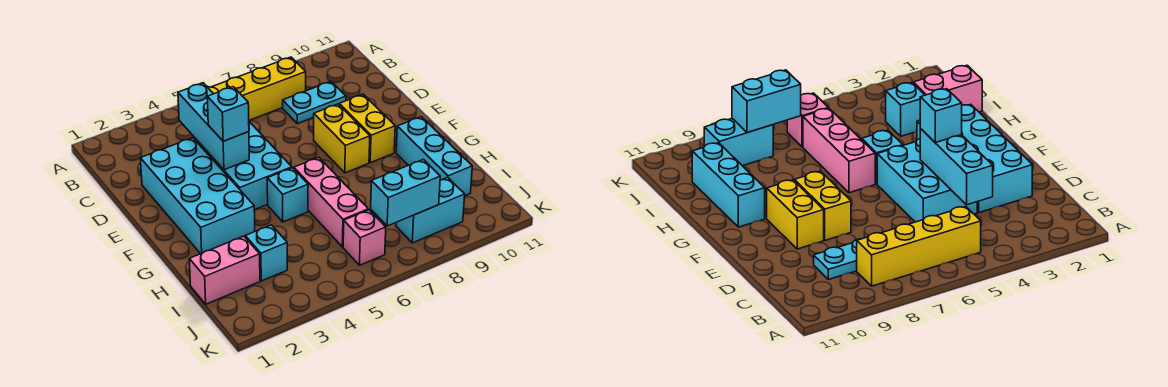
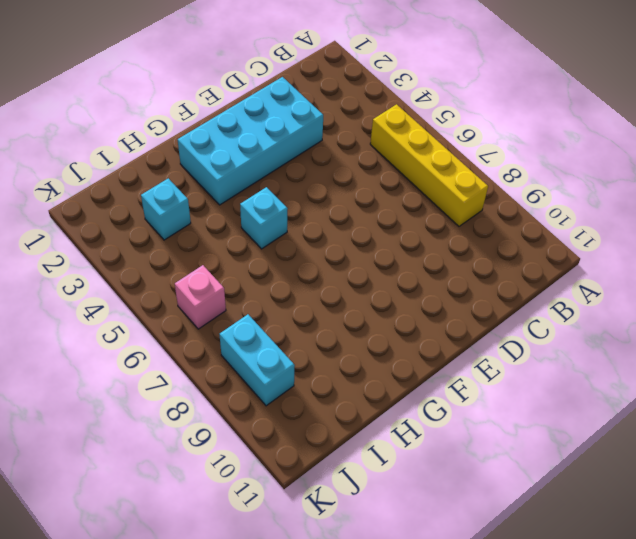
none -> cyan plate C8:C9 level 1
none -> cyan brick D4:F5 level 1
none -> yellow brick E8:F8 level 1

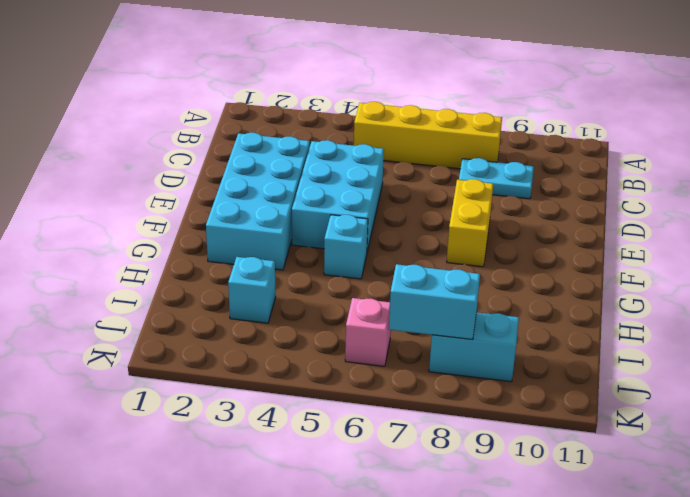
none -> yellow brick E9:F9 level 1
none -> pink brick G6:I6 level 1
none -> cyan brick G10:I10 level 1

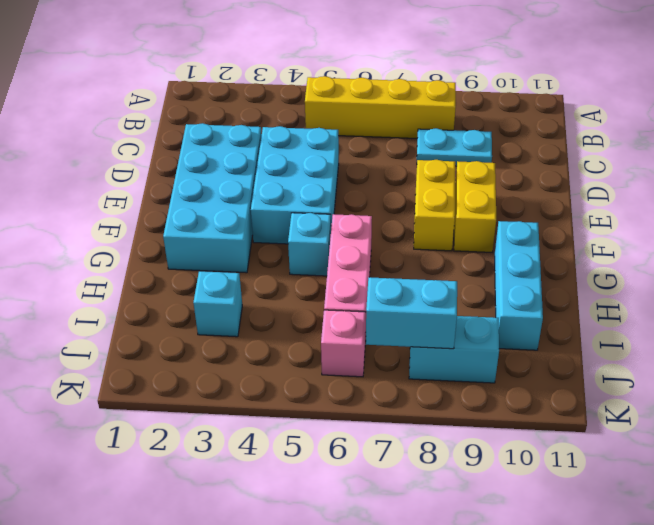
none -> pink brick I1:I2 level 1
none -> cyan brick C4:E4 level 2
none -> cyan brick E4 level 3

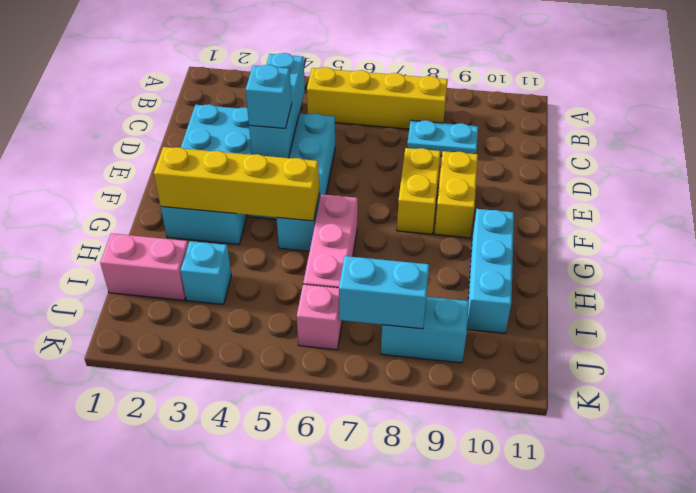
yellow brick G2:G5 level 2 -> none

